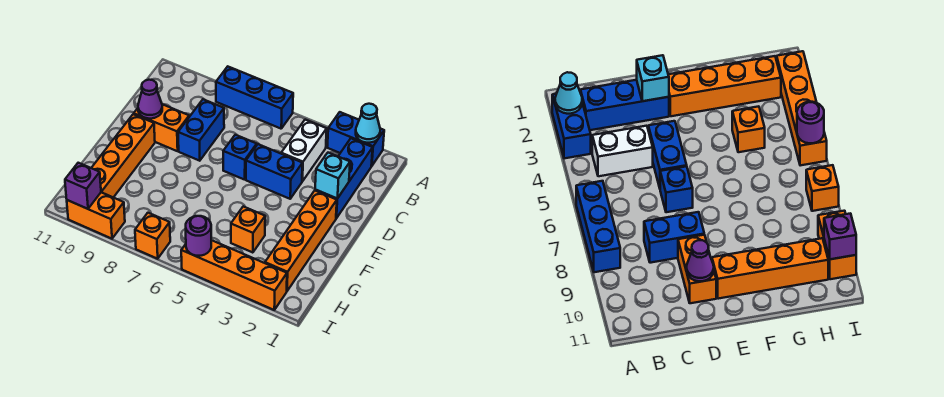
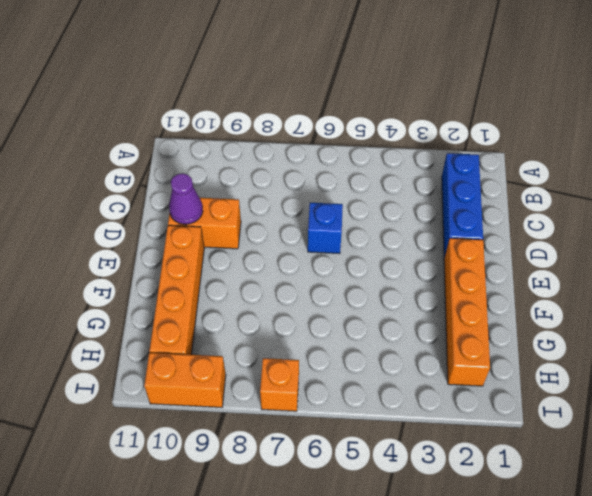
none -> blue brick A2:A3 level 1
none -> blue brick A6:A8 level 1
none -> white brick B4:C4 level 1

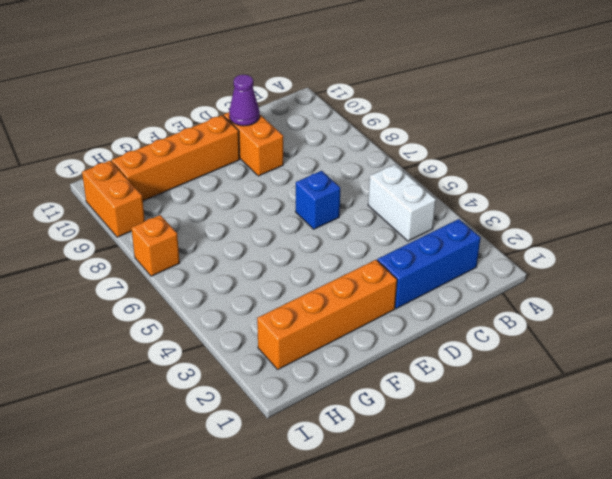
white brick B4:B5 level 1 -> white brick B4:C4 level 1
none -> blue brick A2:A3 level 1
none -> blue brick A6:A8 level 1
none -> blue brick C8:D8 level 1

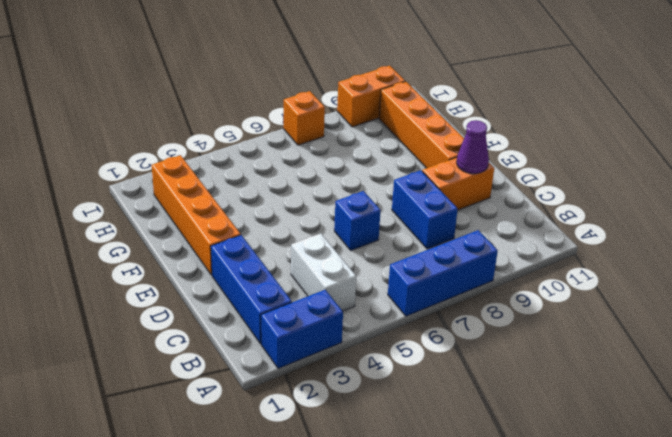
none -> blue brick D4:D5 level 1
none -> orange brick G4 level 1
none -> orange brick I2:I5 level 1

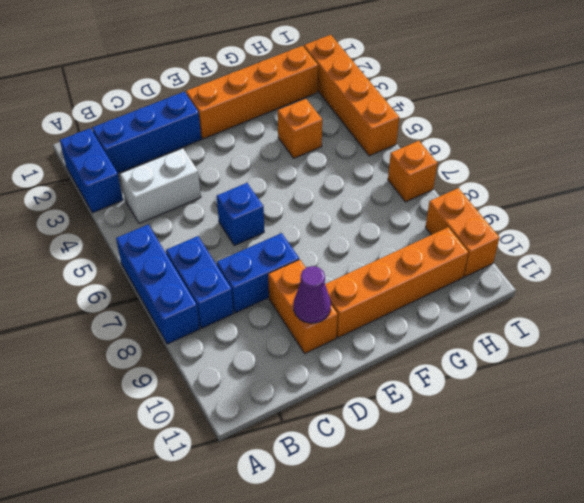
blue brick B7:B8 level 1 -> blue brick D4:D5 level 1
none -> cyan cone A2 level 2
none -> cyan brick D2 level 2
none -> purple round brick I5 level 2

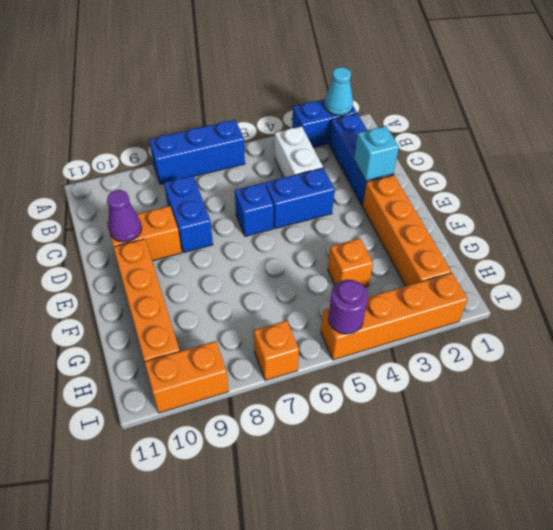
none -> purple brick I10 level 2

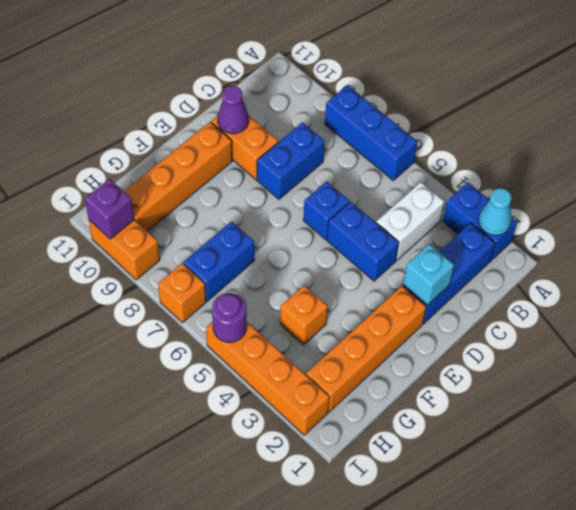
blue brick G7:H7 level 1 -> none

